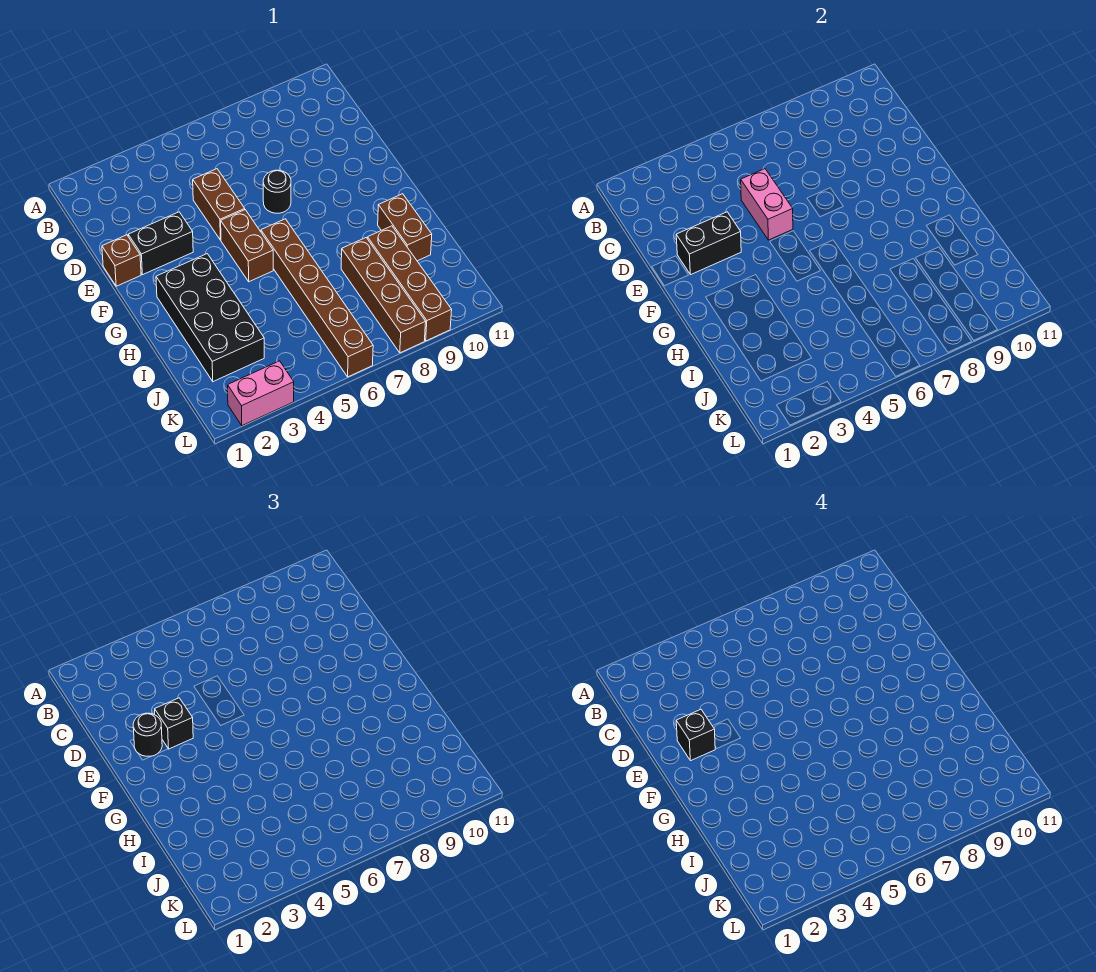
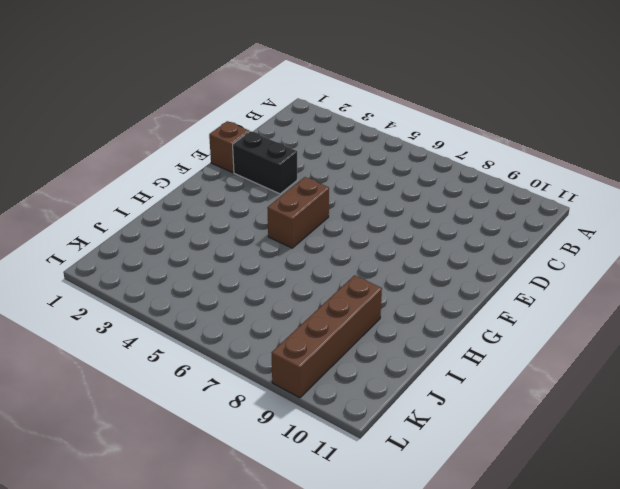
none -> brown brick D5:E5 level 1
none -> black round brick E7 level 1
none -> black brick G2:J3 level 1

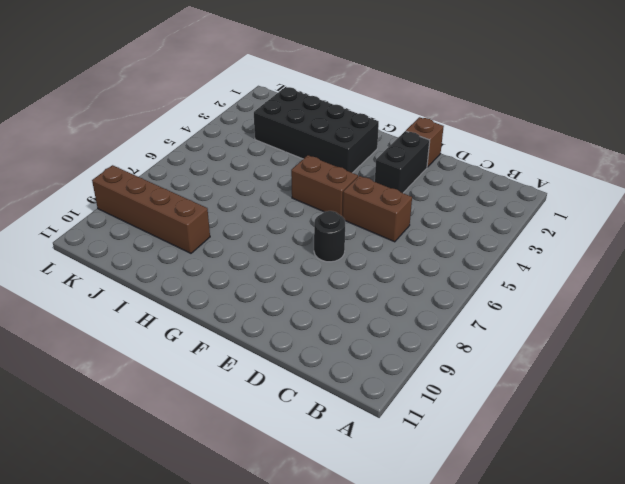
none -> brown brick G6:L6 level 1
none -> brown brick H10:I10 level 1
none -> brown brick I8:L8 level 1

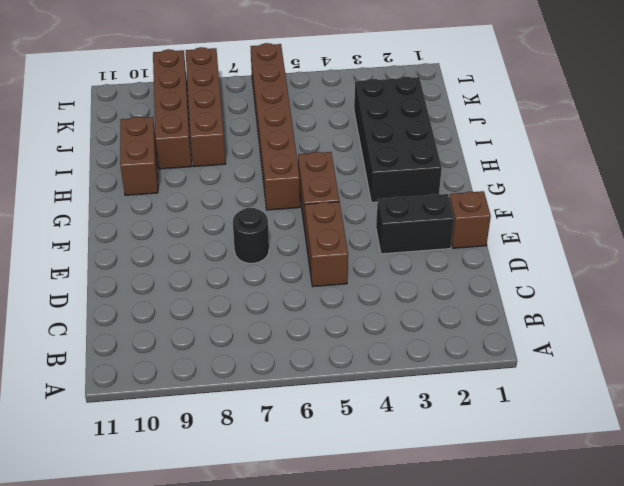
none -> pink brick L2:L3 level 1
none -> pink brick D5:E5 level 2
none -> black brick E2:E3 level 2

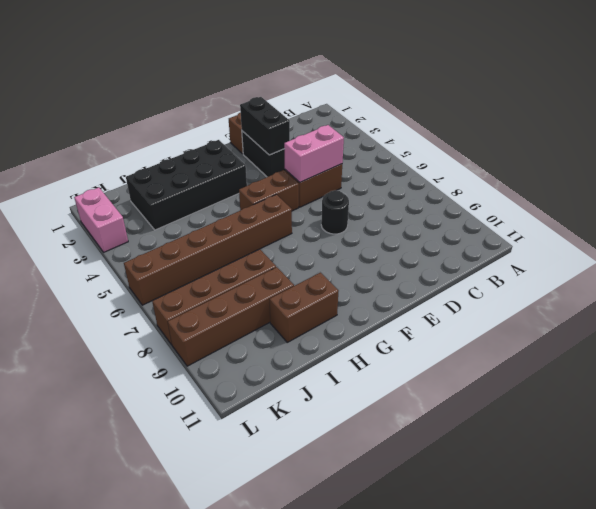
none -> black round brick E2 level 3
none -> black brick E3 level 3
none -> black brick E2 level 4

